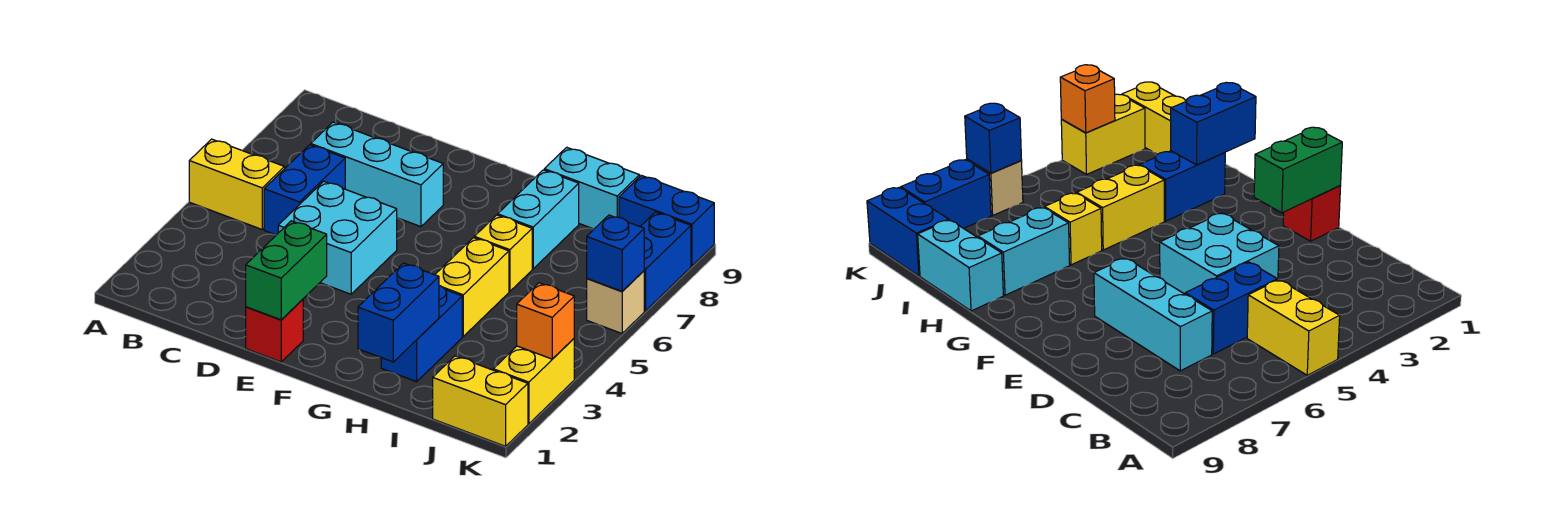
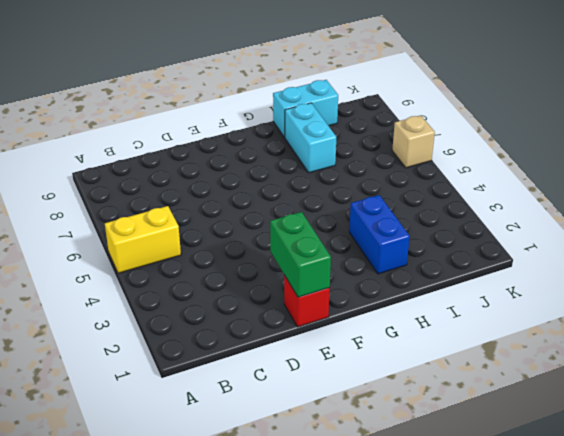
none -> blue brick C5:C6 level 1
none -> cyan brick C7:E7 level 1
none -> cyan brick D4:E5 level 1

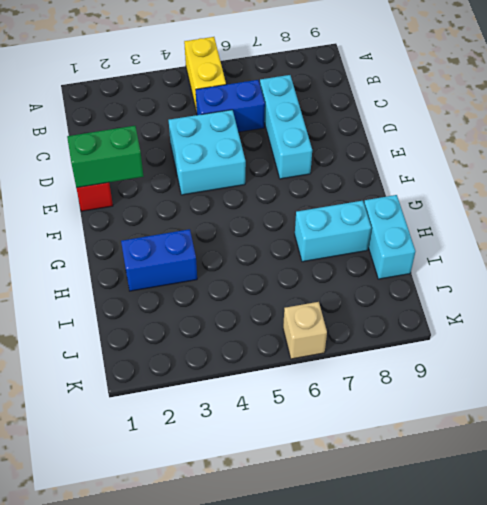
none -> yellow brick H4:H5 level 1
none -> yellow brick H6 level 1
none -> yellow brick J1:K1 level 1

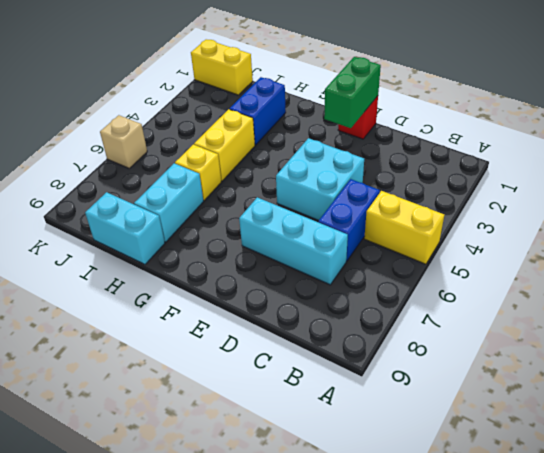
none -> blue brick J9:K9 level 1
none -> yellow brick K2:K3 level 1
none -> blue brick K7:K8 level 1

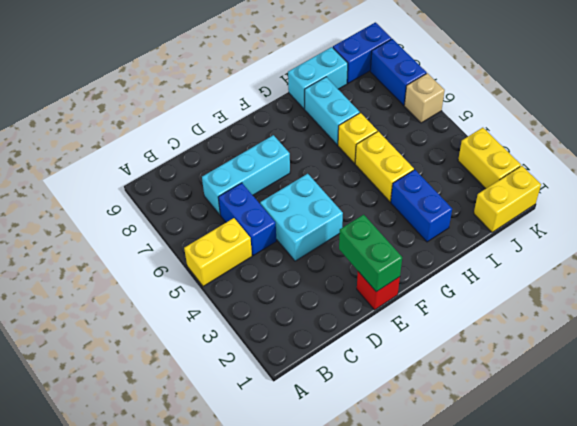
none -> blue brick H1:H2 level 2
none -> orange brick K3 level 2
none -> blue brick K6 level 2

